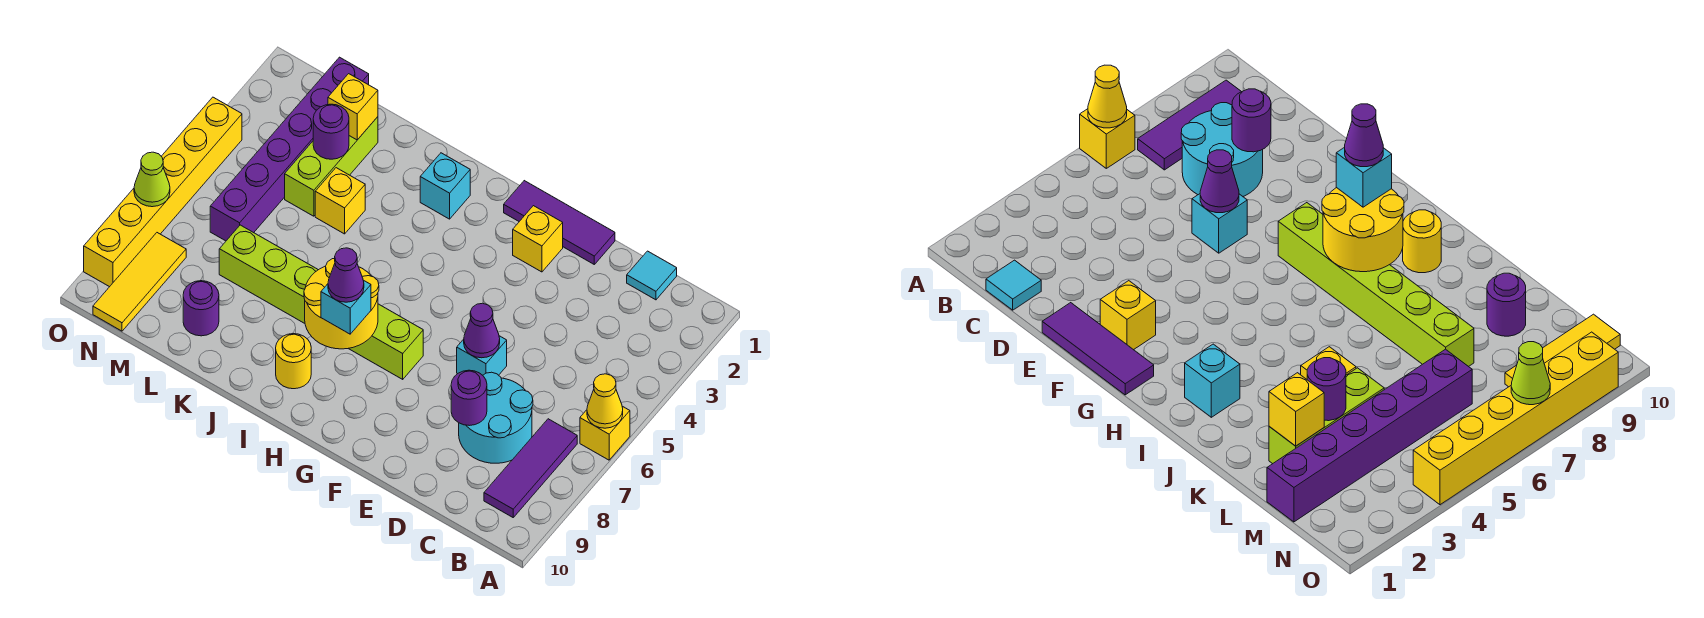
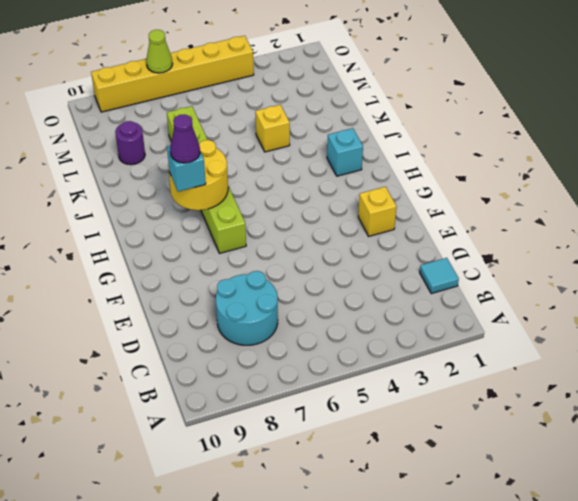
none -> yellow brick A6 level 1
none -> purple tile B7:B9 level 1
none -> purple tile E1:G1 level 1

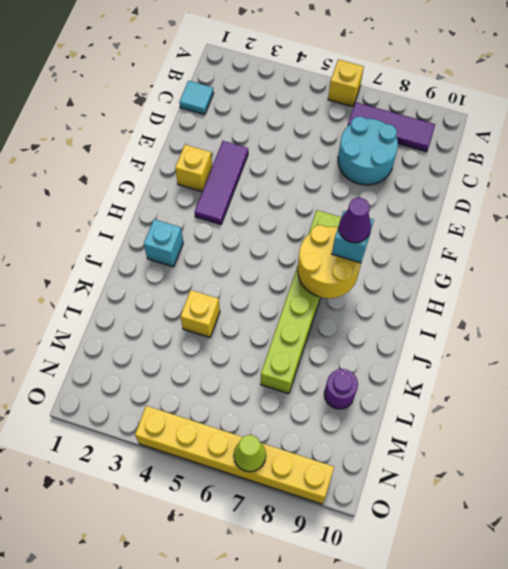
purple tile E3:G3 level 1 -> purple tile E1:G1 level 1
none -> cyan brick E6 level 1
none -> yellow round brick I9 level 1
none -> lime brick L2:L4 level 1

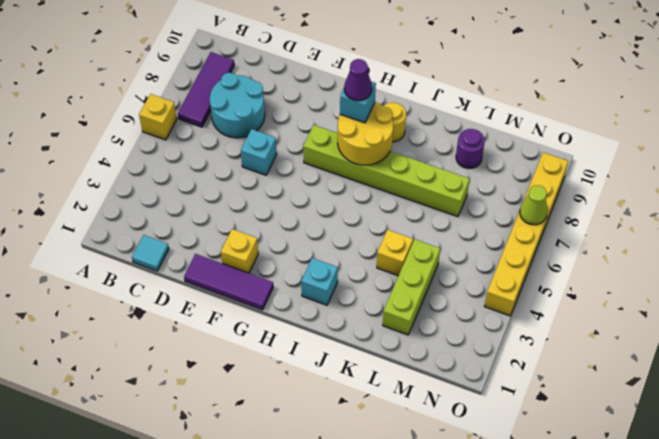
none -> purple brick M1:M6 level 1
none -> yellow tile N8:N10 level 1
none -> yellow cone A6 level 2

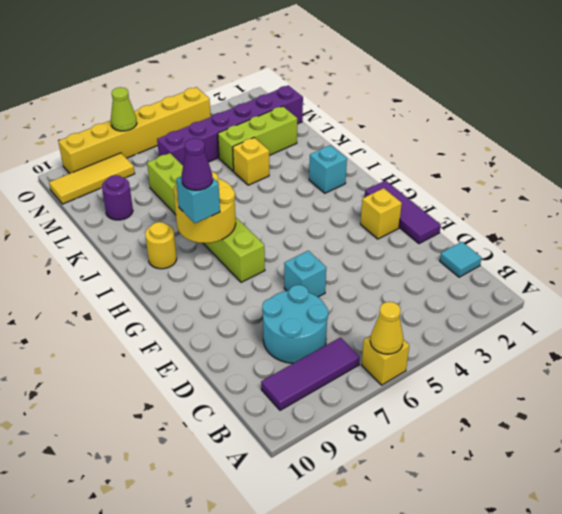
none -> purple round brick D8 level 2
none -> purple cone E6 level 2
none -> yellow brick L2 level 2

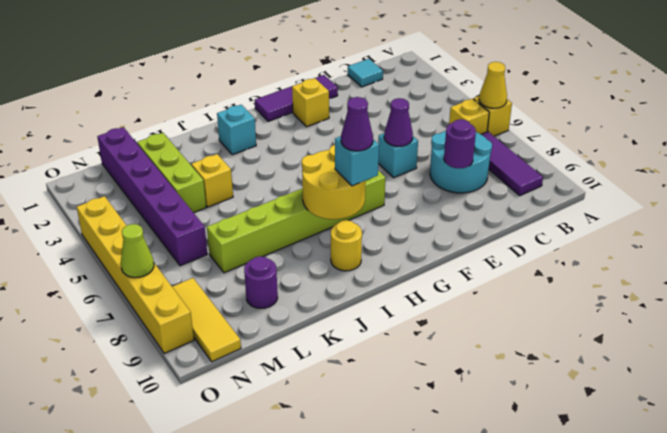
yellow brick B6 level 1 -> yellow brick L2 level 2
none -> purple round brick L3 level 2

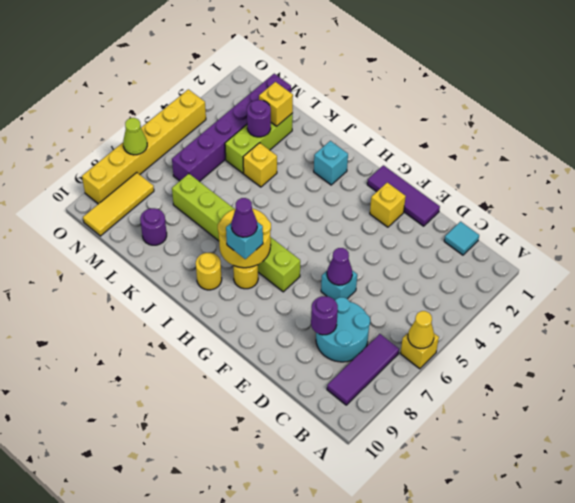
yellow round brick H8 level 1 -> none

